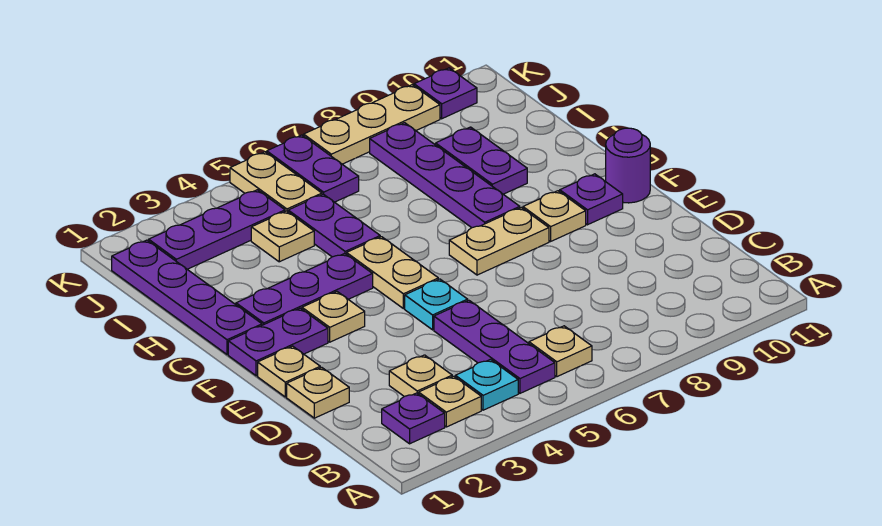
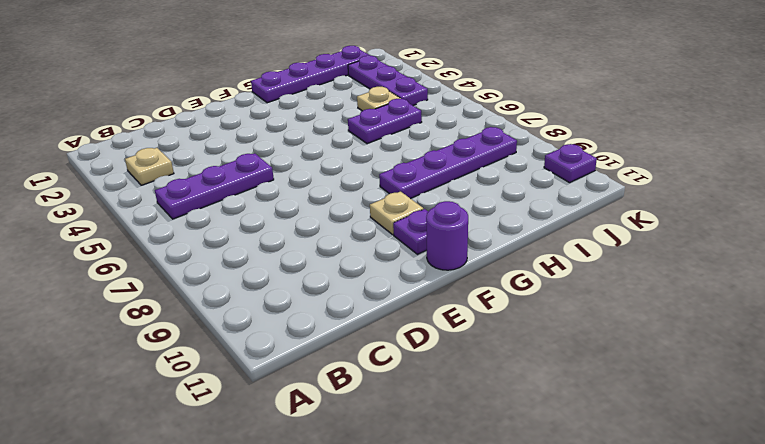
none -> purple plate B2 level 1
none -> cyan plate B4 level 1
none -> tan plate B6 level 1

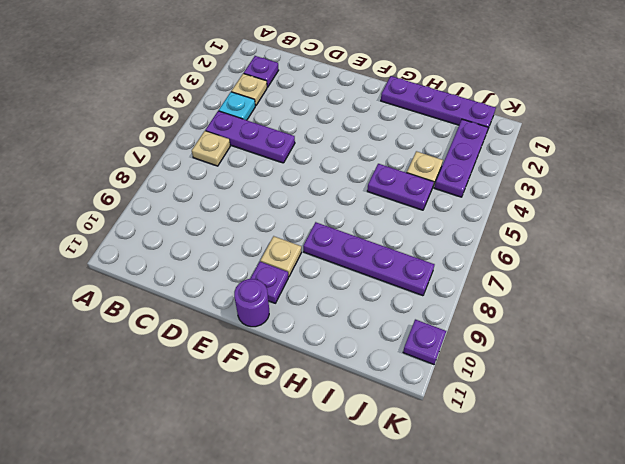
none -> tan plate C3 level 1
none -> tan plate D1 level 1
none -> tan plate E1 level 1

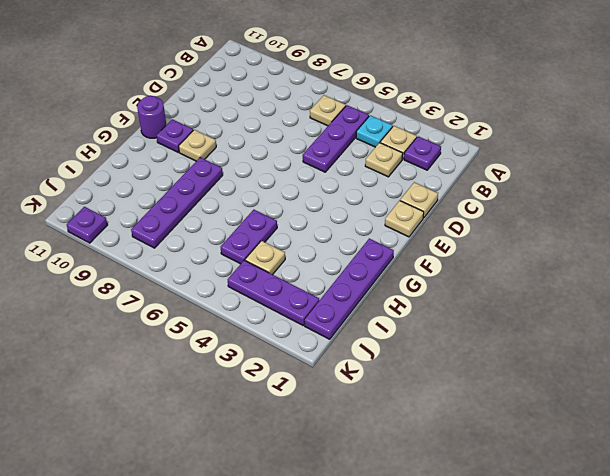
none -> cyan plate E5 level 1
none -> purple plate F1:F2 level 1
none -> tan plate F3 level 1

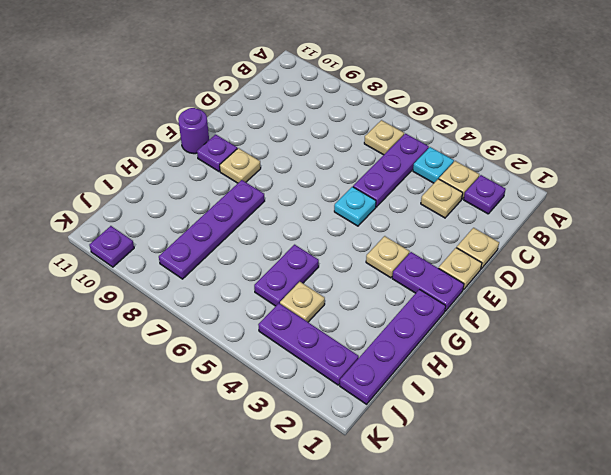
none -> tan plate F5:G5 level 1
none -> tan plate F7:F8 level 1
none -> purple plate G2:G4 level 1

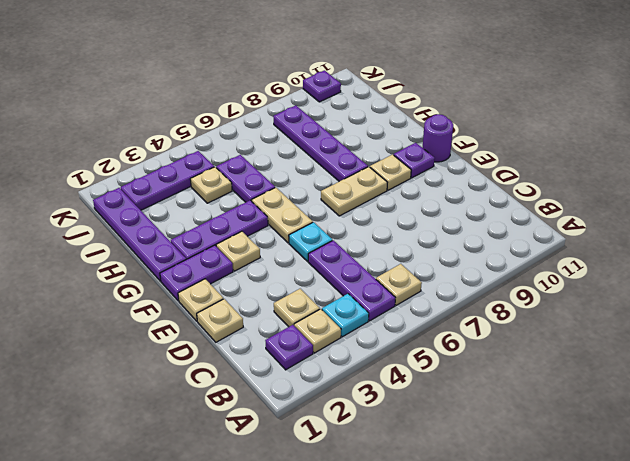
none -> purple plate H9:I9 level 1
none -> tan plate J5:K5 level 1
none -> purple plate J6:K6 level 1

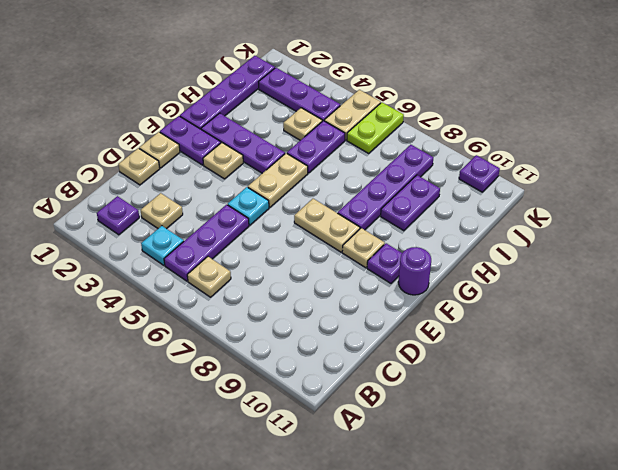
lime plate J6:K6 level 1 -> purple plate J6:K6 level 1
none -> tan plate B3 level 1
none -> tan plate K7:K9 level 1

